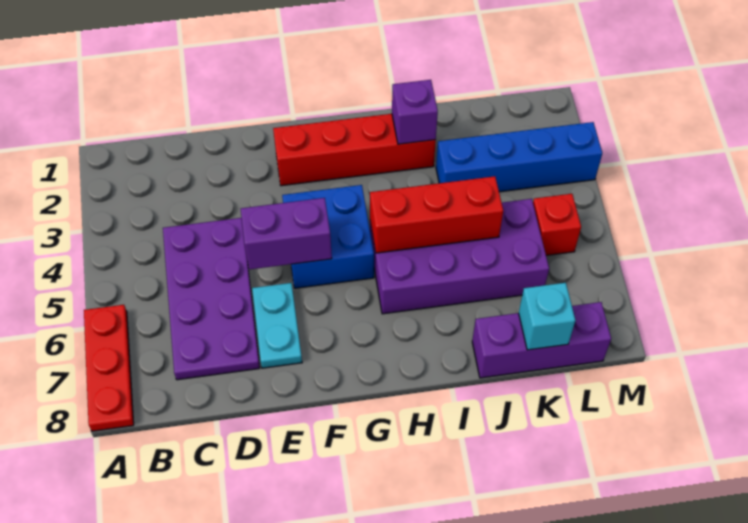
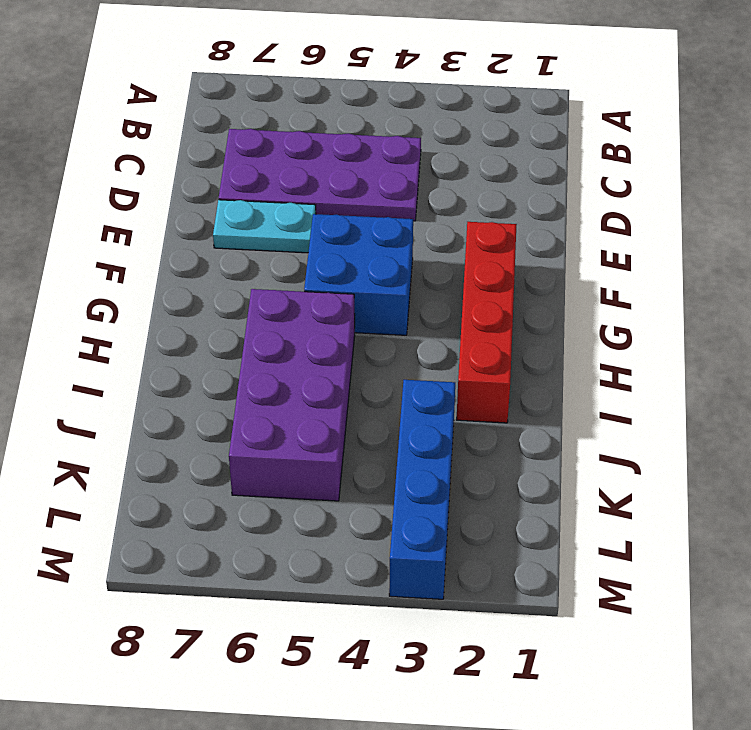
none -> red plate A6:A8 level 1
none -> purple brick J8:L8 level 1
none -> red brick L5 level 1

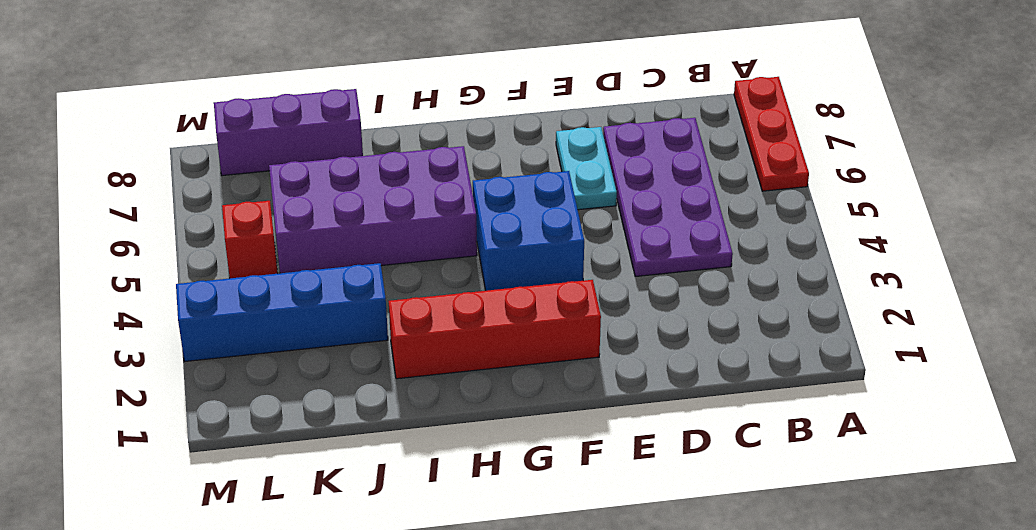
none -> purple brick E5:F5 level 2
none -> red brick H5:J5 level 2
none -> purple brick I2 level 2

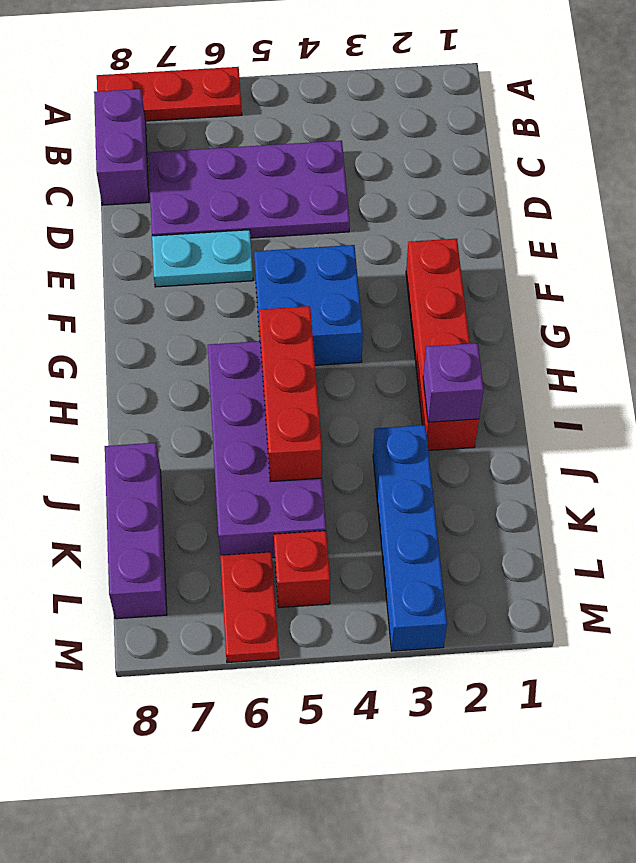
purple brick B8:C8 level 1 -> purple brick E5:F5 level 2
red plate L6:M6 level 1 -> none
none -> cyan brick K8 level 2

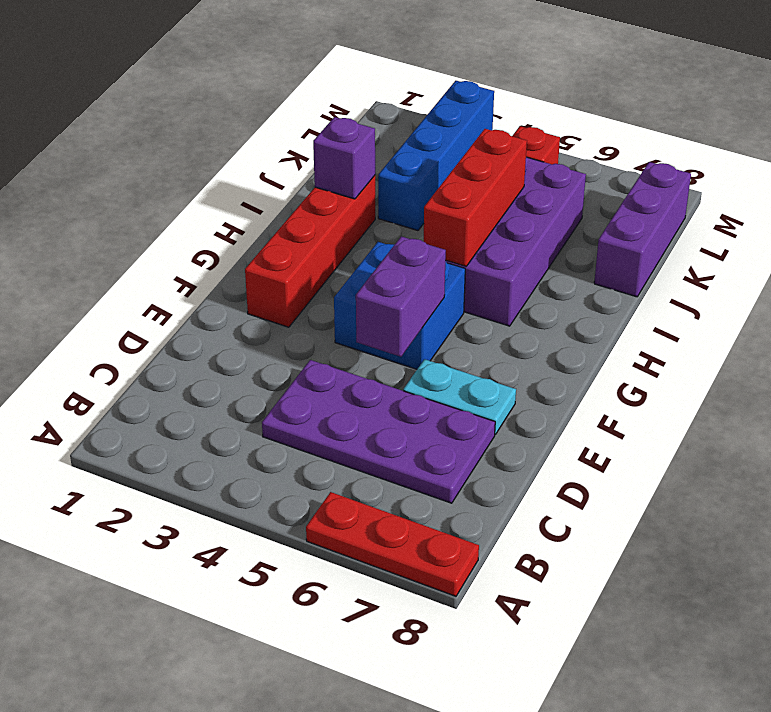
none -> cyan brick K8 level 2

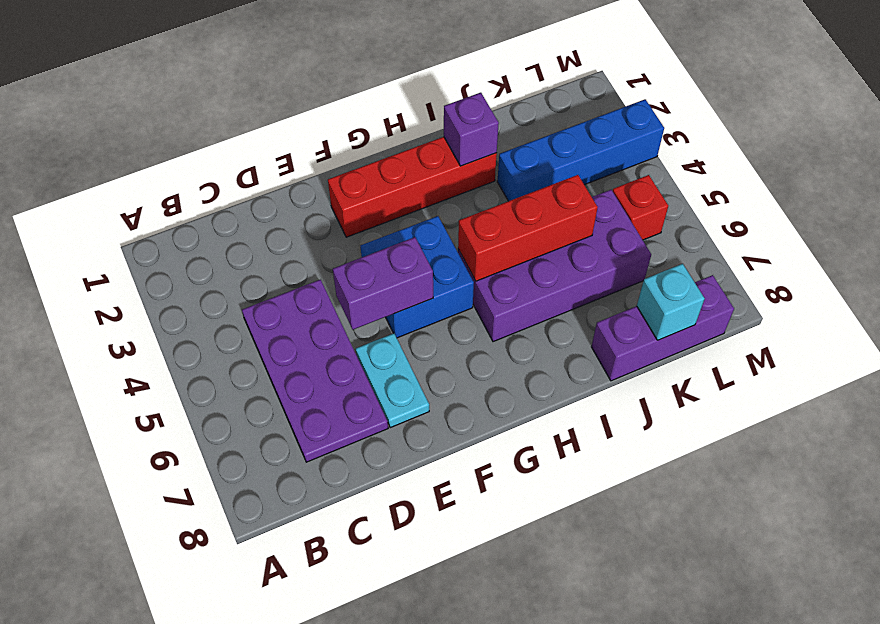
none -> red plate A6:A8 level 1

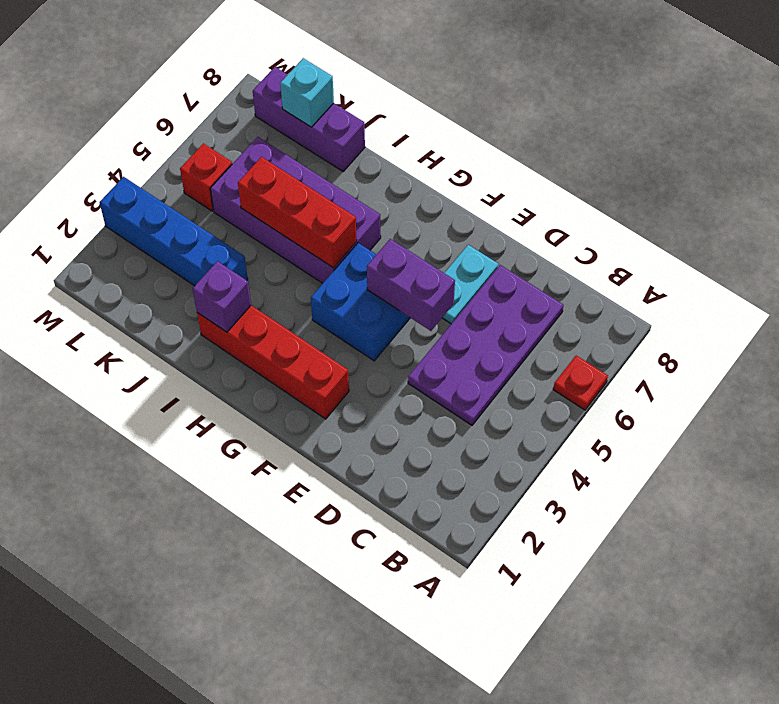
red plate A6 level 1 -> red plate A6:A8 level 1

